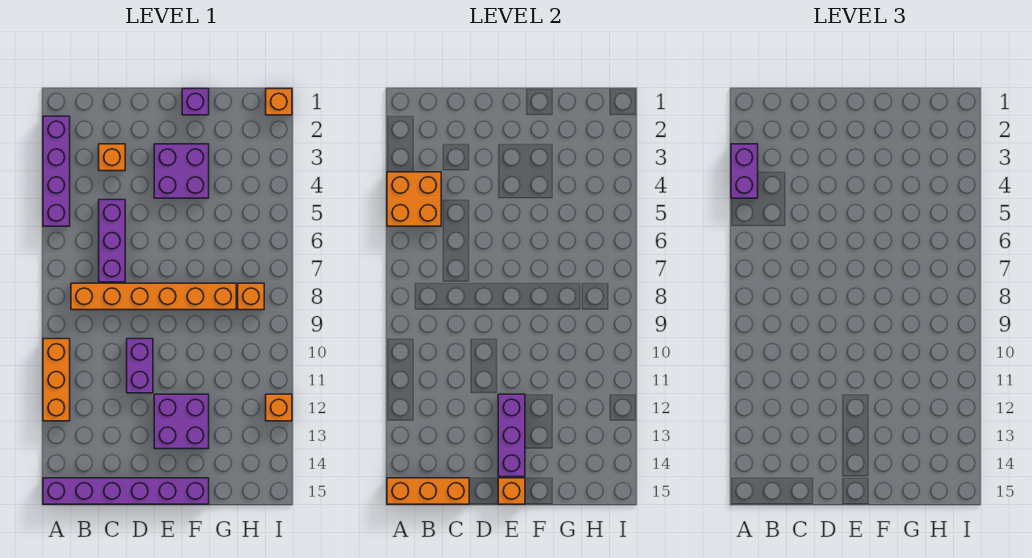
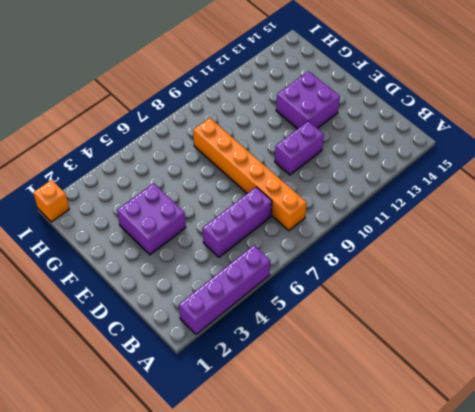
none -> orange brick A10:A12 level 1
none -> purple brick A15:F15 level 1
none -> orange brick C3 level 1

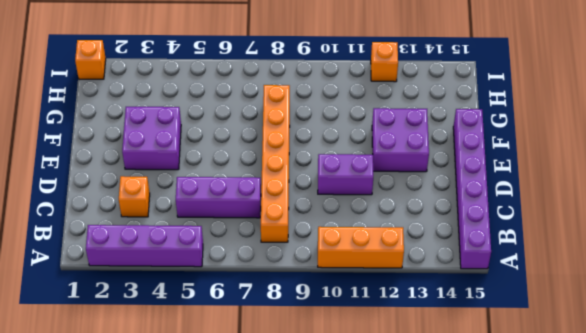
none -> purple brick F1 level 1
none -> orange brick H8 level 1
none -> orange brick A4:B5 level 2

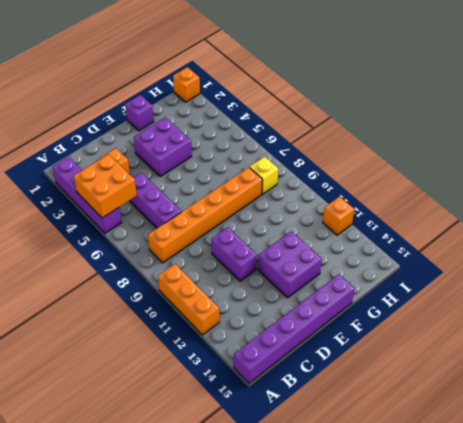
yellow brick H8 level 1 -> orange brick H8 level 1
none -> orange brick A15:C15 level 2
none -> purple brick E12:E14 level 2
none -> orange brick E15 level 2

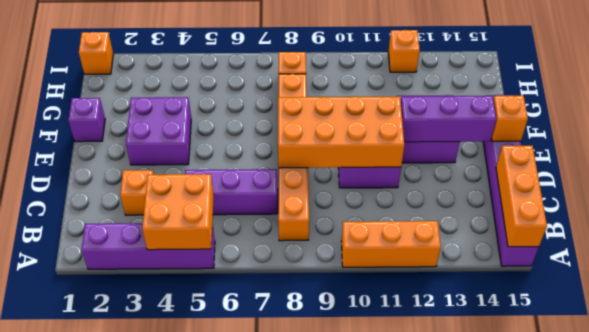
orange brick D8:E11 level 2 -> none
none -> purple brick A3:A4 level 3

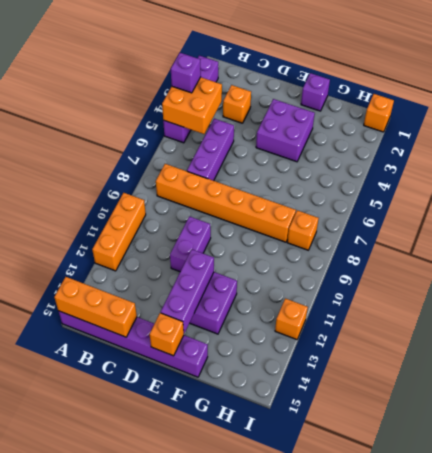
purple brick A4 level 3 -> purple brick A3:A4 level 3

